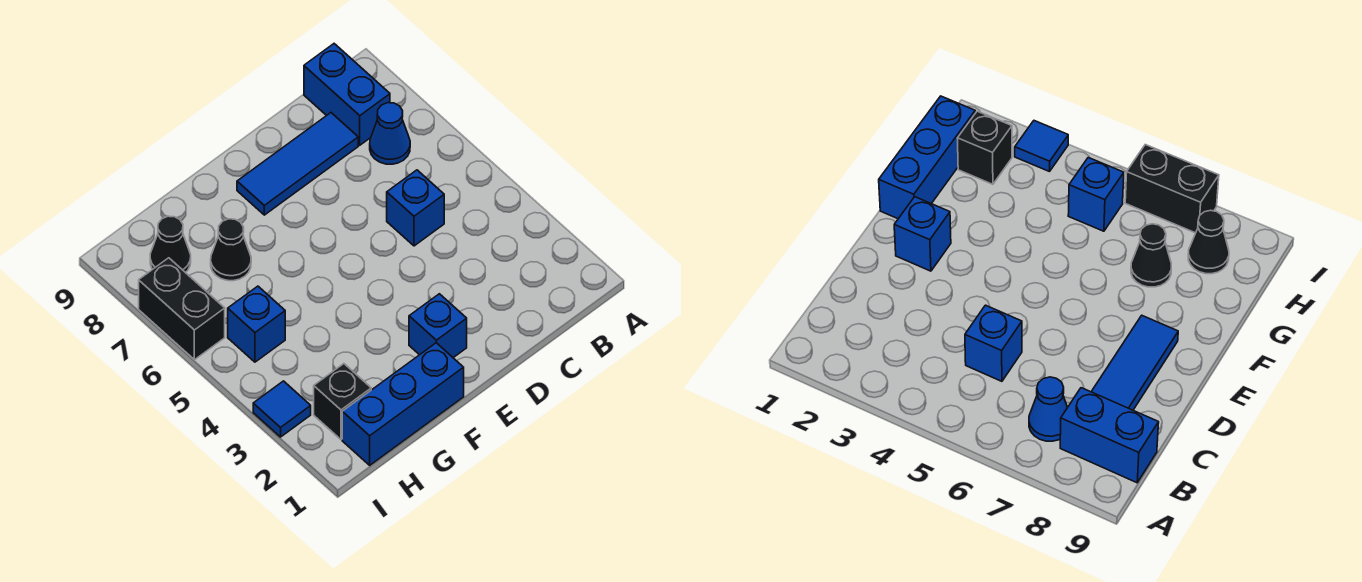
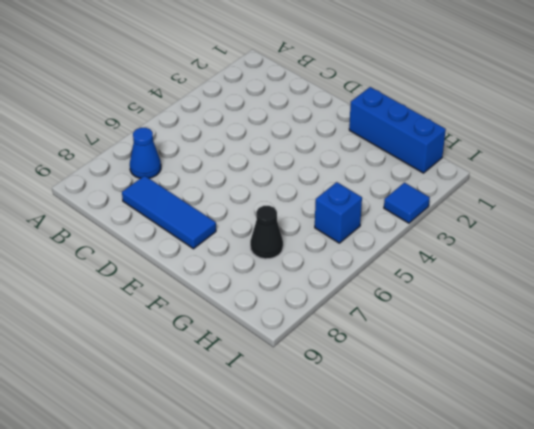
none -> blue brick B8:B9 level 1
none -> blue brick C5 level 1
none -> blue brick E2 level 1

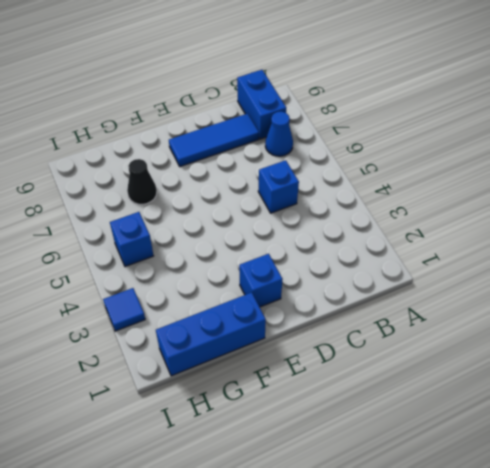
none -> black brick H2 level 1
none -> black cone H8 level 1
none -> black brick I6:I7 level 1

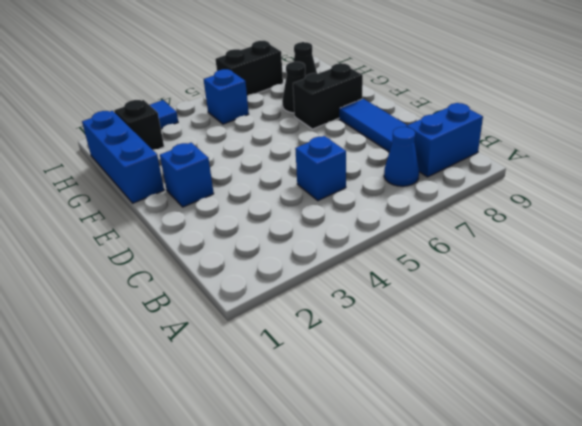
black brick F7:F8 level 1 -> none

